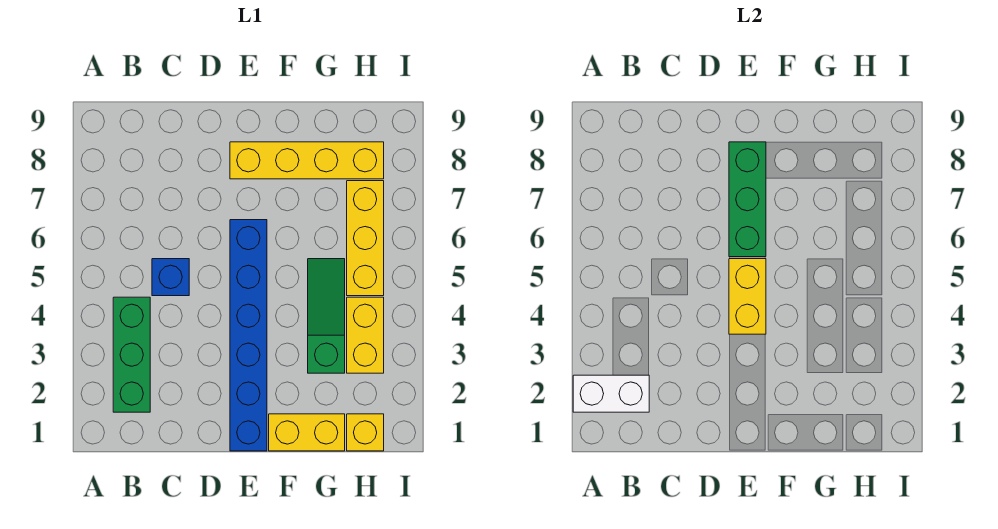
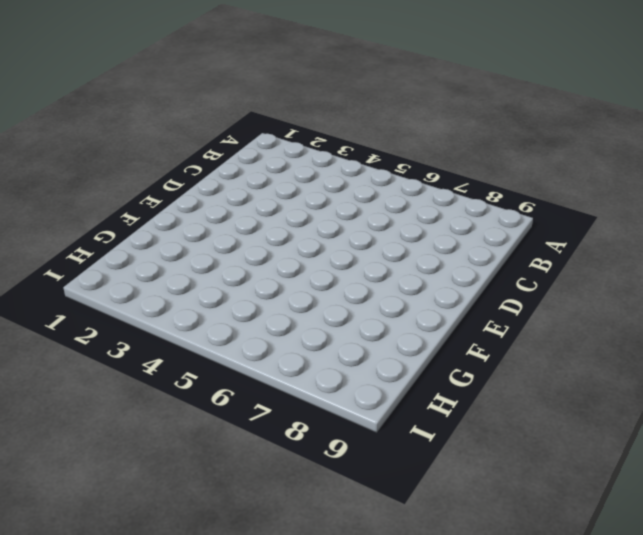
none -> green brick B2:B4 level 1
none -> blue brick C5 level 1
none -> blue brick E1:E6 level 1

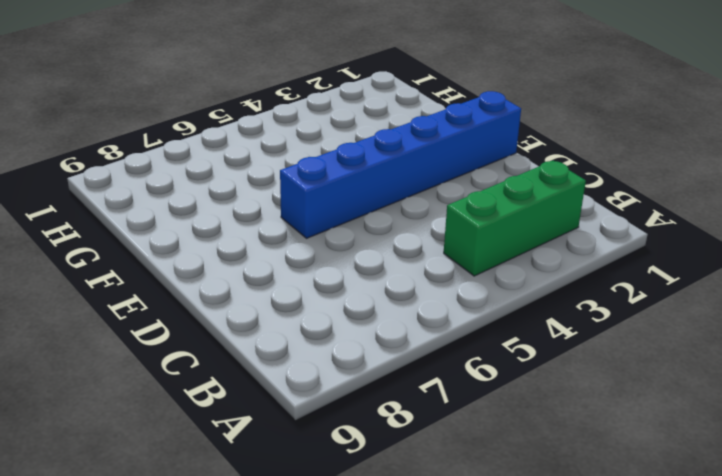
none -> blue brick C5 level 1
none -> yellow brick E8:H8 level 1
none -> yellow brick F1:G1 level 1

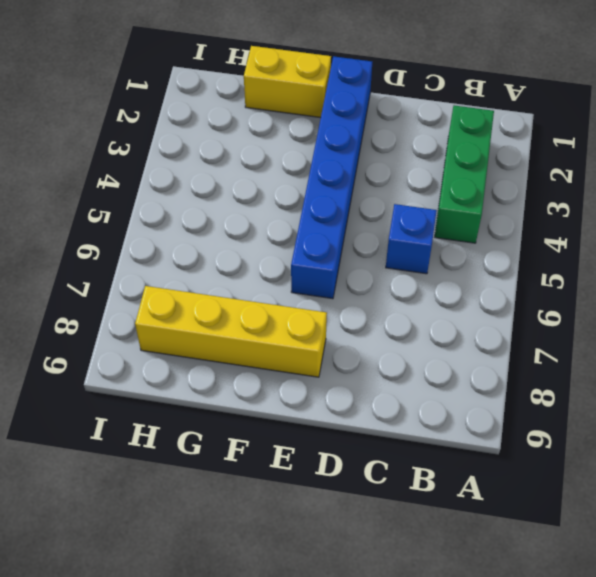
none -> green slope G3:G5 level 1 top 3
none -> yellow brick H1 level 1
none -> yellow brick H3:H4 level 1

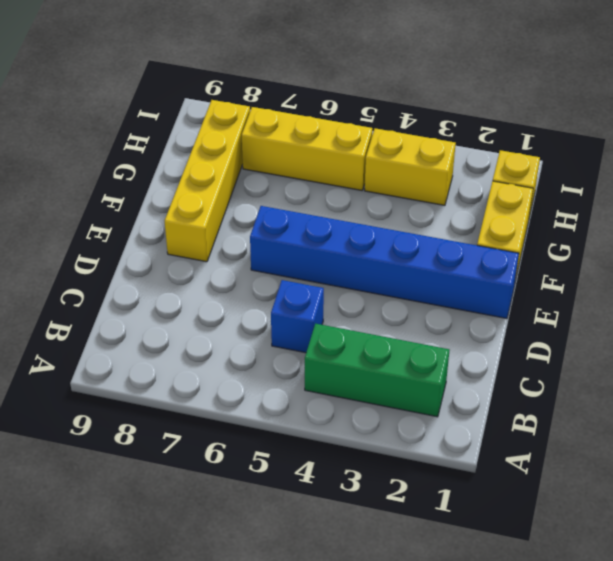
none -> green slope G3:G5 level 1 top 3
none -> white brick A2:B2 level 2
none -> yellow brick E4:E5 level 2

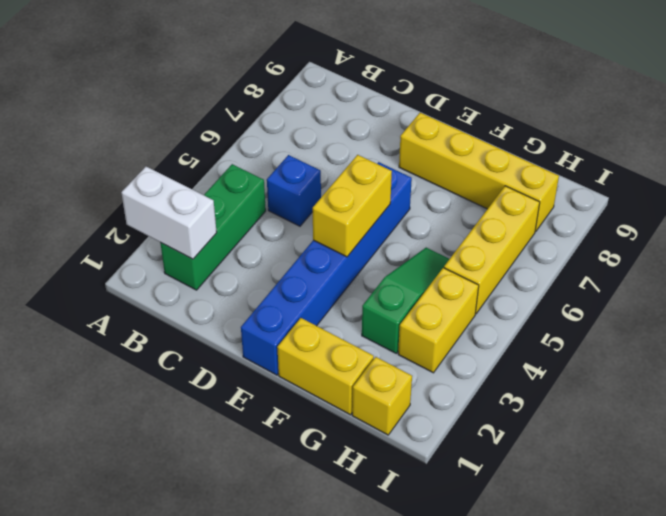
none -> green brick E6:E8 level 2

